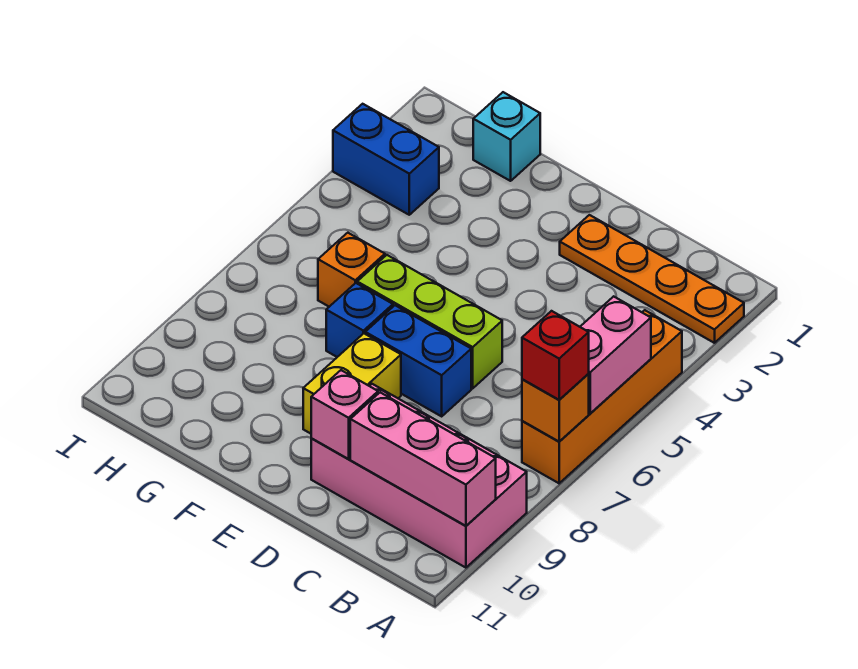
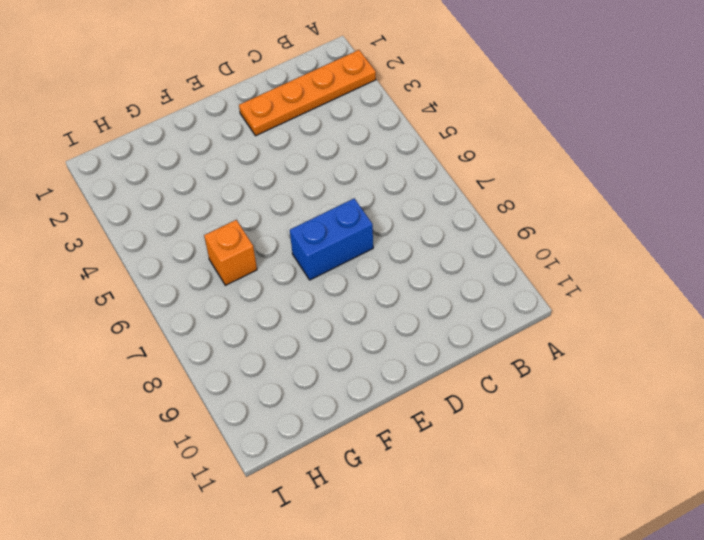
none -> orange brick A4:A7 level 1
none -> pink brick A9:D10 level 1
none -> lime brick D6:F6 level 1

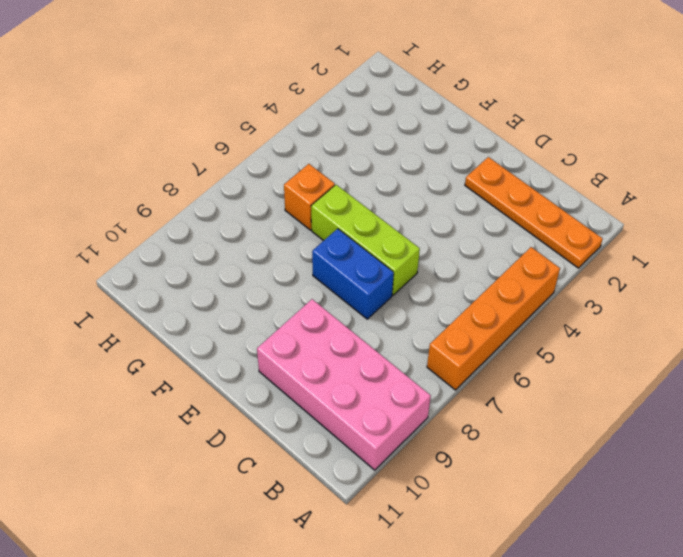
none -> yellow brick E8:E9 level 1
none -> blue brick F7 level 1
none -> cyan brick G1 level 1

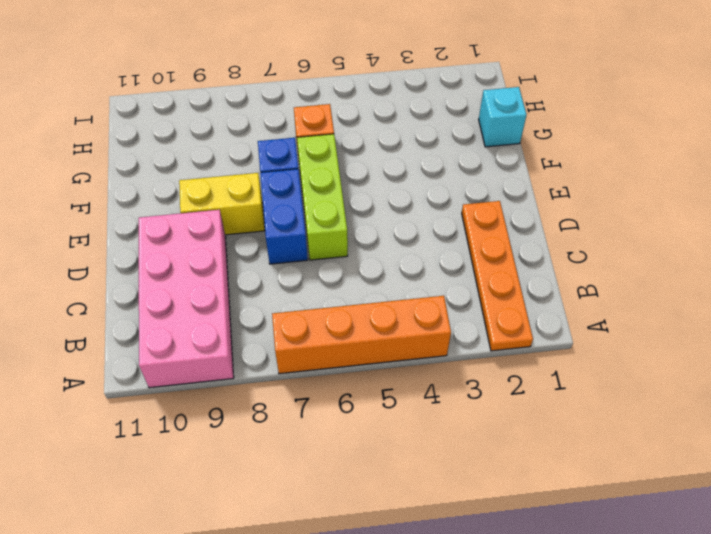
none -> blue brick H3:I3 level 1
none -> pink brick A5:A6 level 2
none -> orange brick A7 level 2

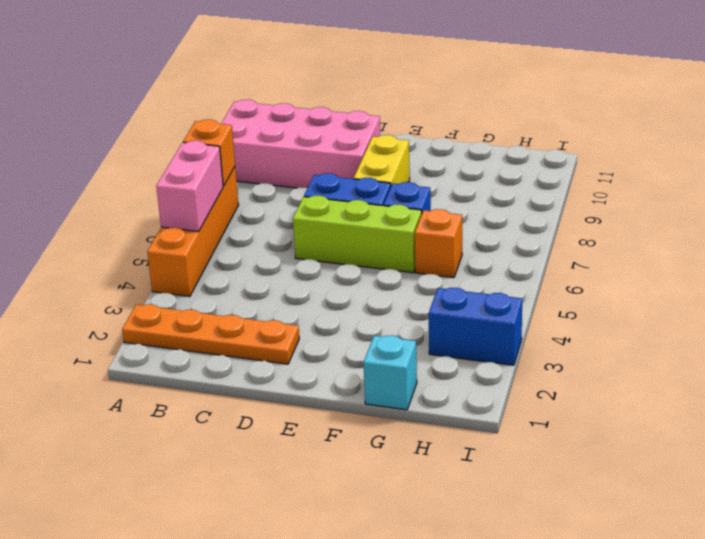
none -> pink brick A10:C10 level 2
none -> pink brick D10 level 2
none -> red brick A7 level 3

